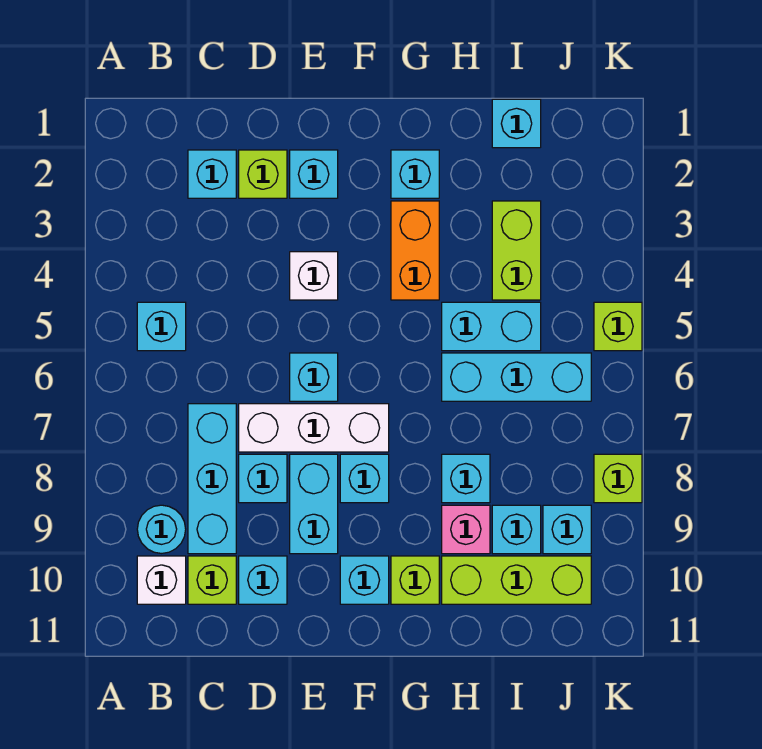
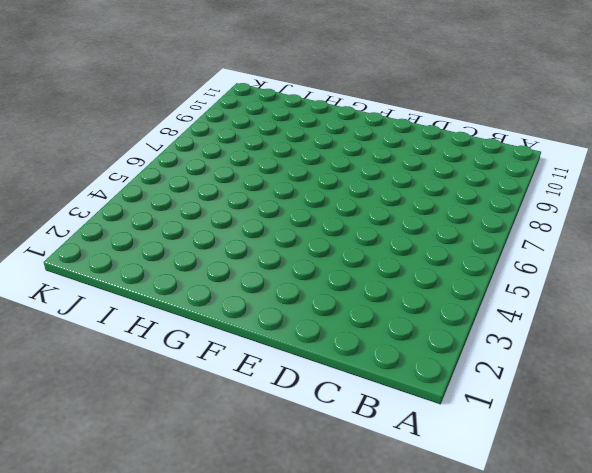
none -> cyan brick B5 level 1
none -> cyan round brick B9 level 1
none -> white brick B10 level 1
none -> cyan brick C2 level 1

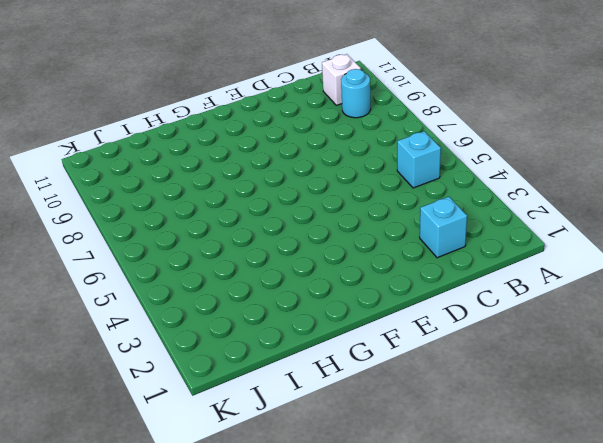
none -> cyan brick C7:C9 level 1
none -> lime brick C10 level 1
none -> lime brick D2 level 1
none -> white brick D7:F7 level 1

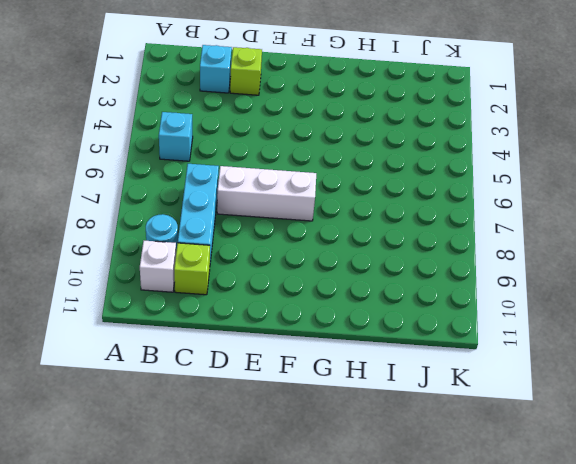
none -> cyan brick D8 level 1
none -> cyan brick D10 level 1
none -> cyan brick E2 level 1
none -> white brick E4 level 1

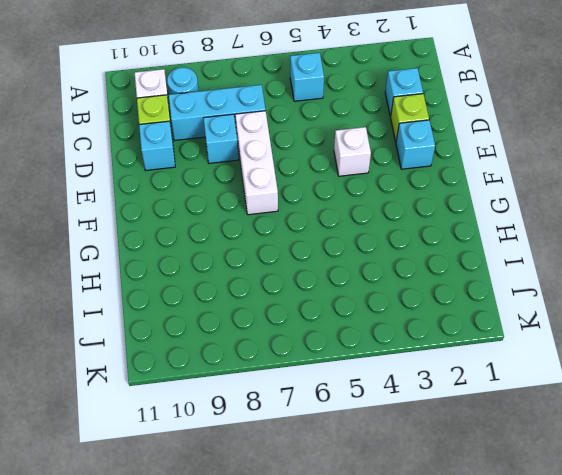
none -> cyan brick E6 level 1
none -> cyan brick E8:E9 level 1
none -> cyan brick F8 level 1
none -> cyan brick F10 level 1

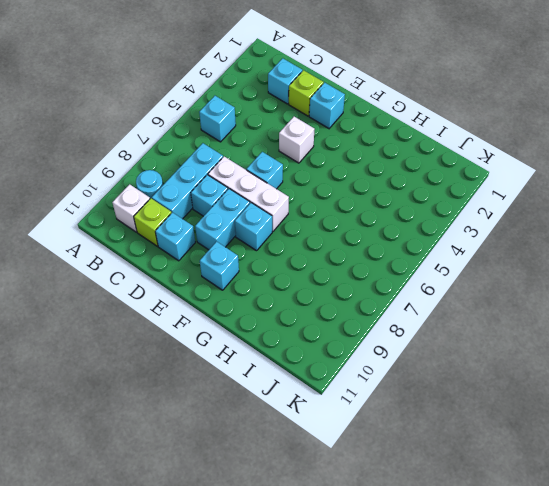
none -> cyan brick G2 level 1
none -> orange brick G3:G4 level 1
none -> lime brick G10 level 1
none -> cyan brick H5:I5 level 1

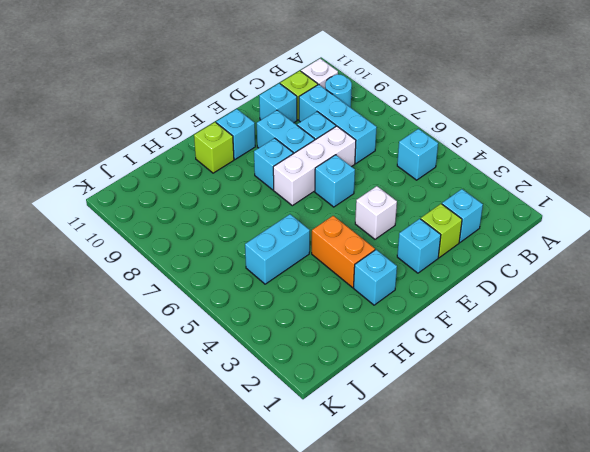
none -> cyan brick H6:J6 level 1
none -> cyan brick H8 level 1
none -> pink brick H9 level 1
none -> lime brick H10:J10 level 1

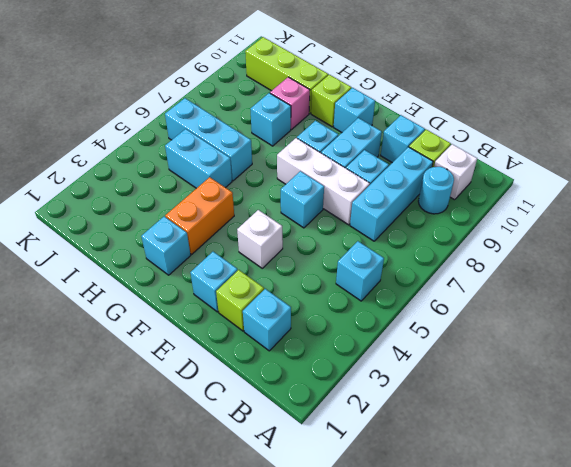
none -> cyan brick I1 level 1
none -> lime brick I3:I4 level 1
none -> cyan brick I9 level 1
none -> cyan brick J9 level 1

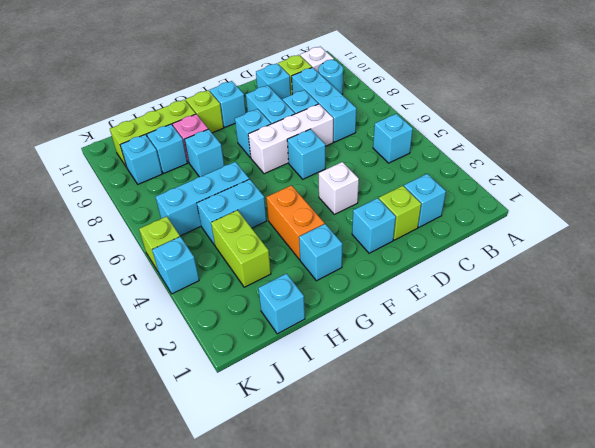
cyan brick K4 level 1 -> none
none -> lime brick K8 level 1

